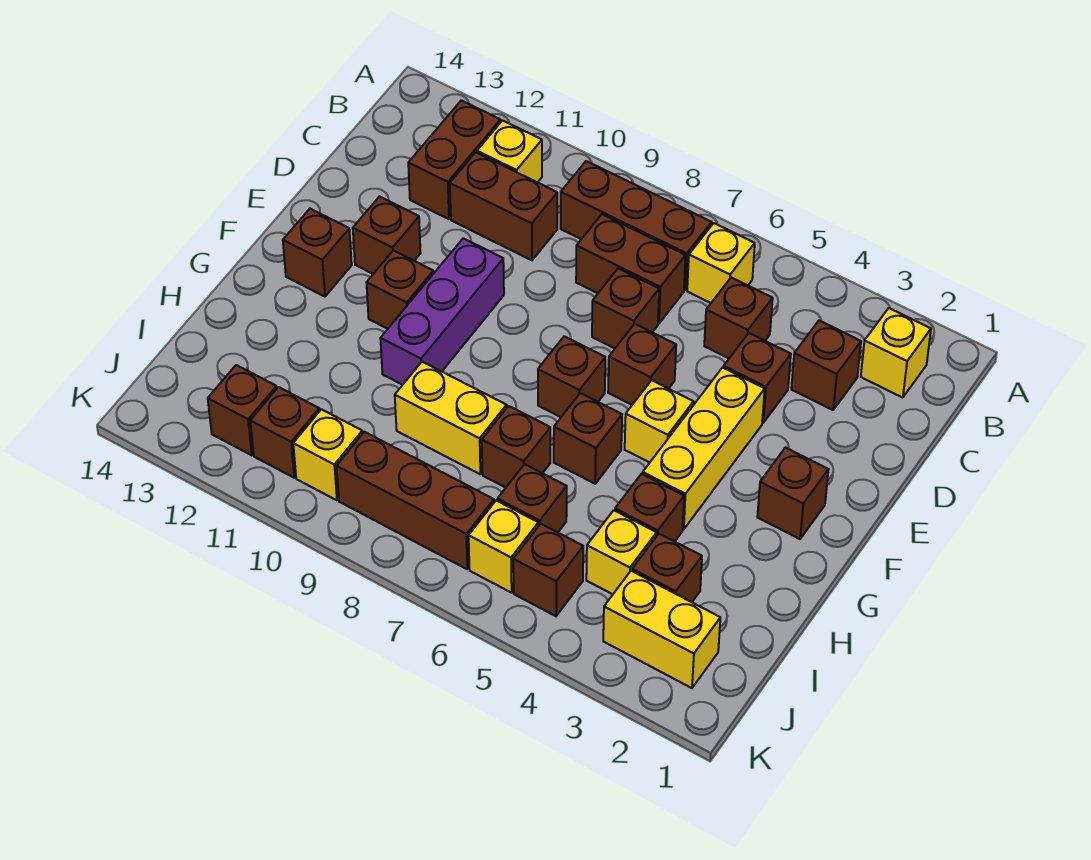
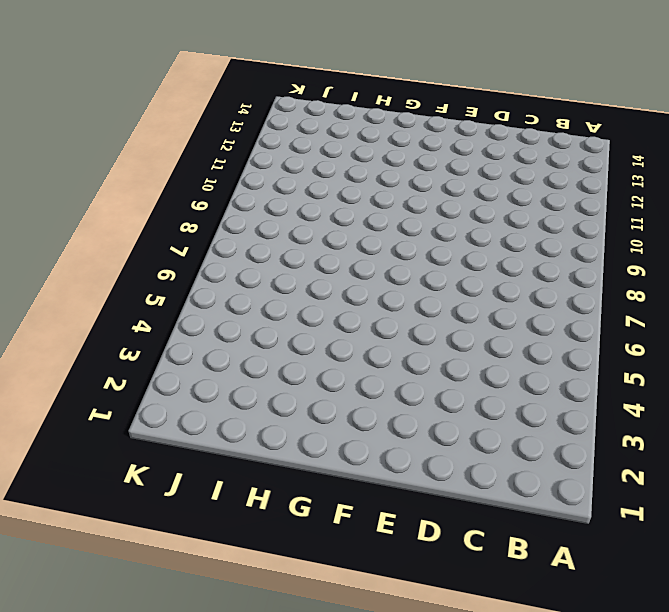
none -> yellow brick B2 level 1
none -> yellow brick B6 level 1
none -> brown brick B7:B9 level 1
none -> yellow brick B11 level 1

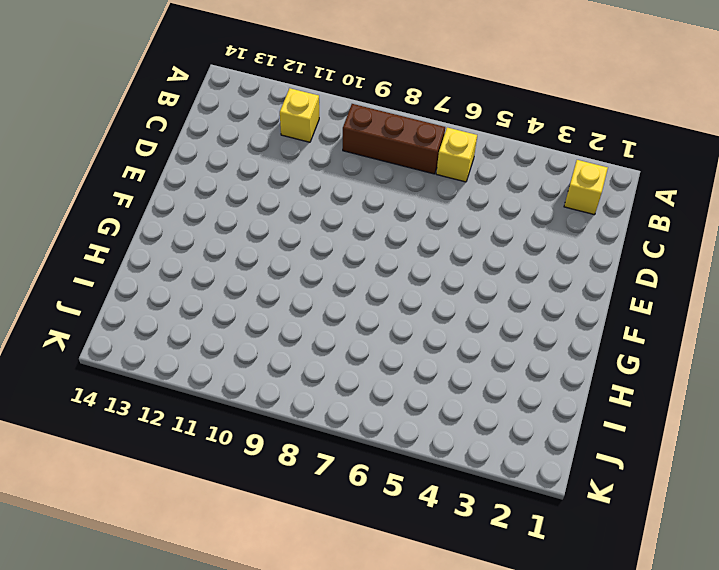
none -> brown brick B12:C12 level 1
none -> brown brick C3 level 1
none -> brown brick C5 level 1
none -> brown brick C7:C8 level 1

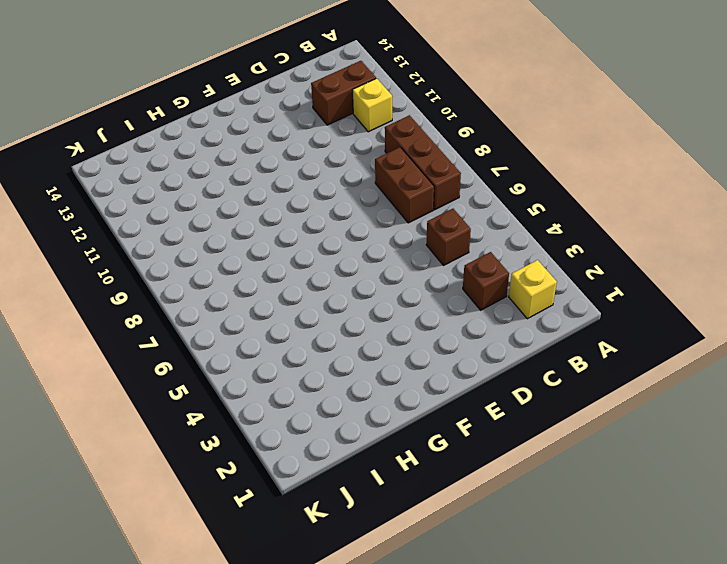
none -> yellow brick B6 level 1
none -> brown brick C10:C11 level 1
none -> brown brick D4 level 1
none -> brown brick D7 level 1

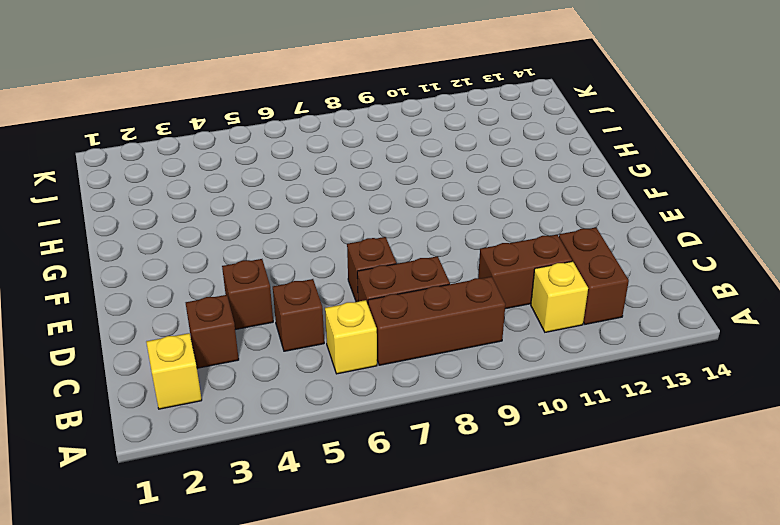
none -> yellow brick E4:G4 level 1
none -> brown brick E6 level 1
none -> purple brick E10:G10 level 1
none -> brown brick E12 level 1

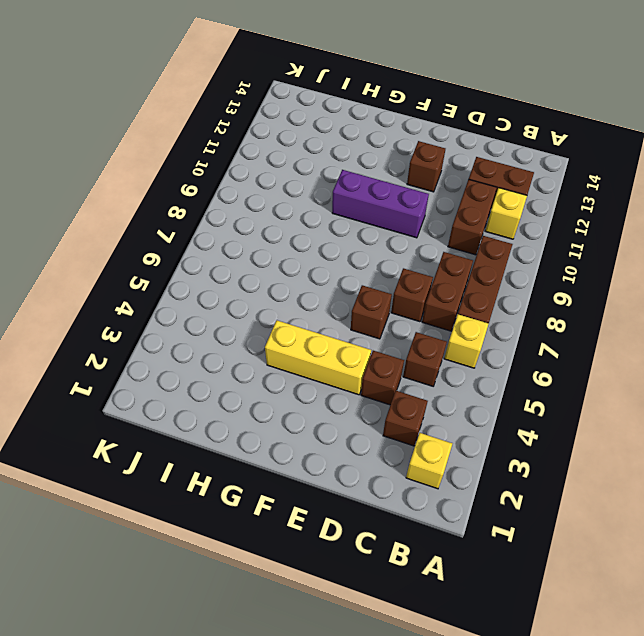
none -> brown brick F2 level 1
none -> yellow brick F5 level 1
none -> brown brick F7 level 1
none -> brown brick F11 level 1

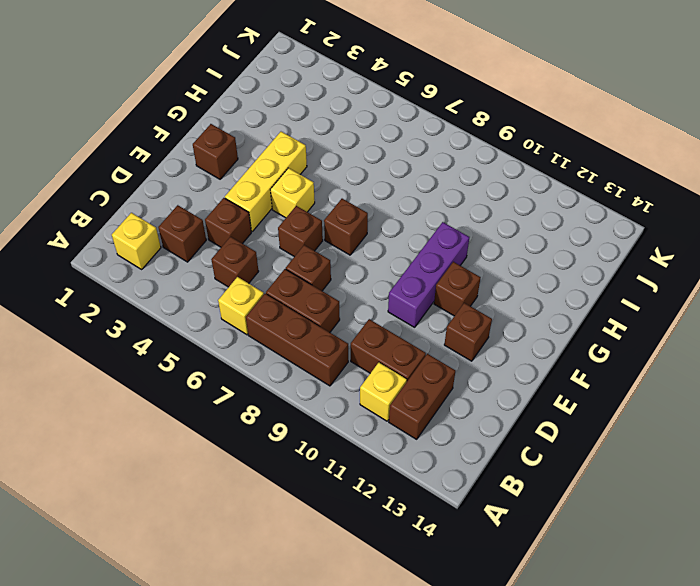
none -> brown brick F13 level 1
none -> brown brick G6 level 1
none -> brown brick H4 level 1
none -> brown brick H7 level 1

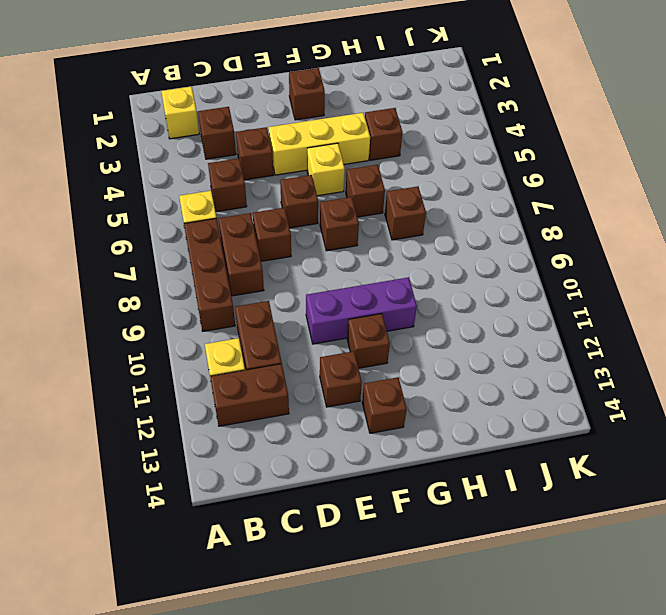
none -> yellow brick H8:H9 level 1
none -> brown brick I3 level 1
none -> yellow brick I4 level 1
none -> brown brick I6 level 1

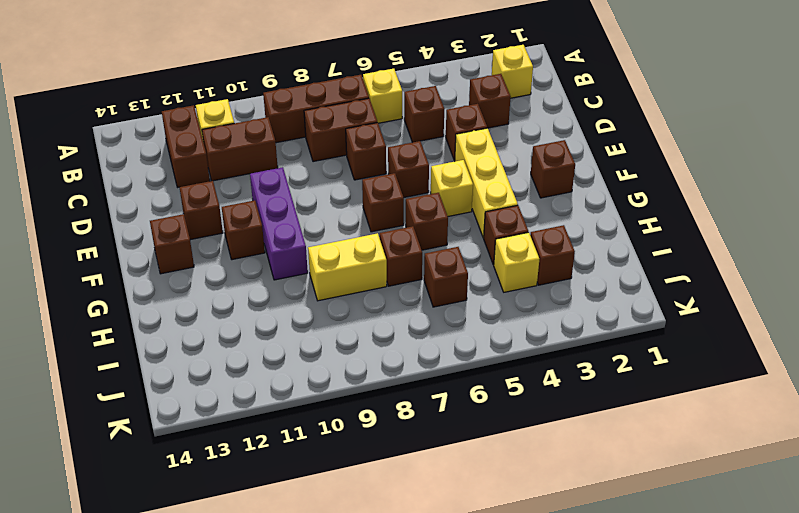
none -> yellow brick J2:J3 level 1
none -> brown brick J5 level 1
none -> yellow brick J6 level 1
none -> brown brick J7:J9 level 1

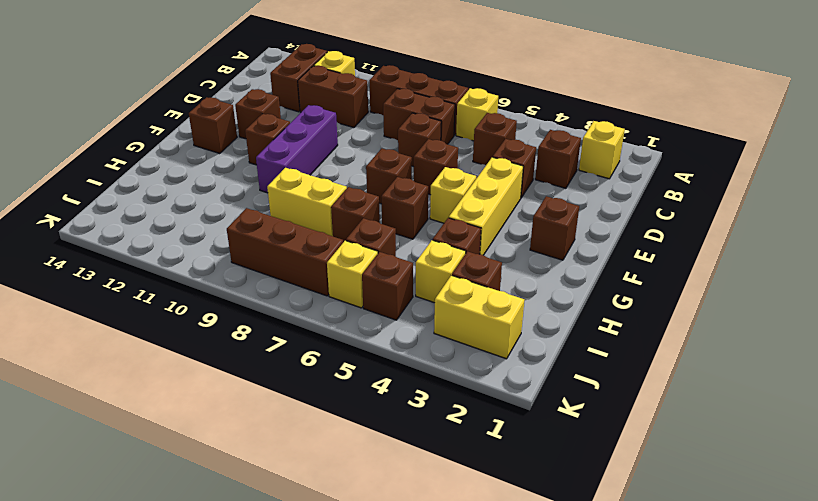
none -> yellow brick J10 level 1
none -> brown brick J11 level 1
none -> brown brick J12 level 1

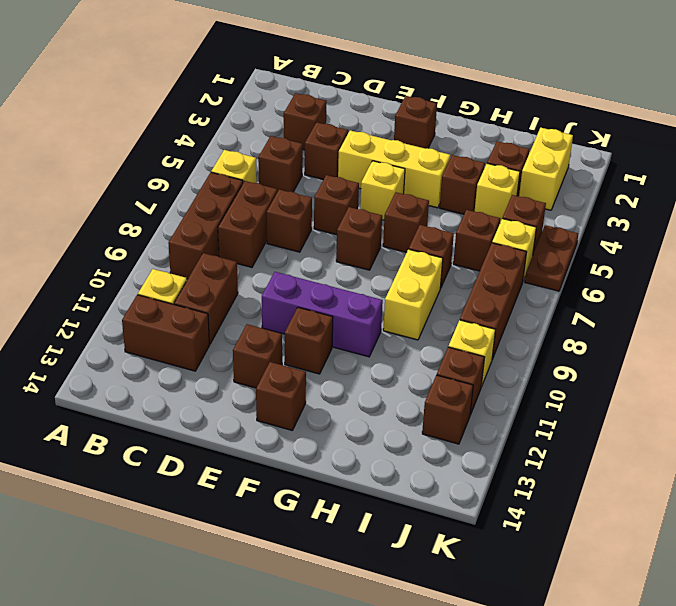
brown plate K5:K6 level 1 -> none
none -> yellow brick B2 level 1

